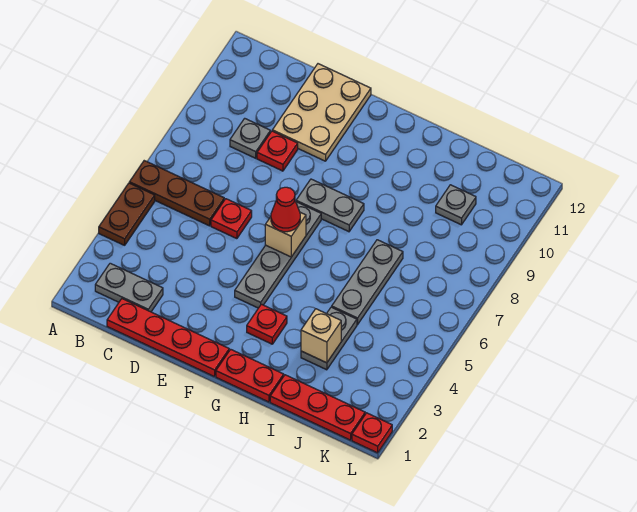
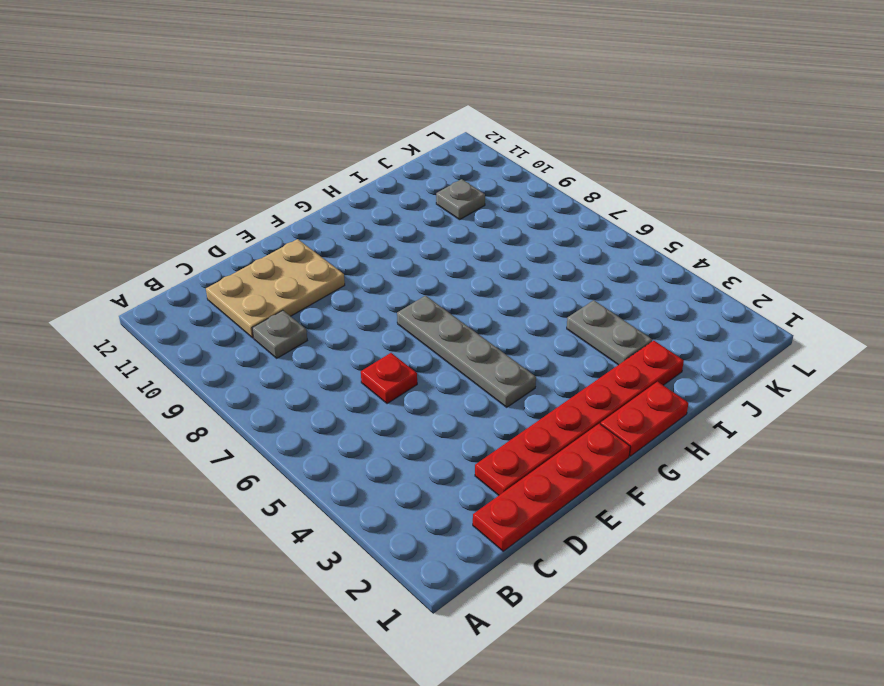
tan plate C10:E11 level 1 -> tan plate D10:E12 level 1
red plate D2:I2 level 1 -> none
none -> brown plate A4:A5 level 1
none -> brown plate A6:C6 level 1
none -> grey plate B2:C2 level 1

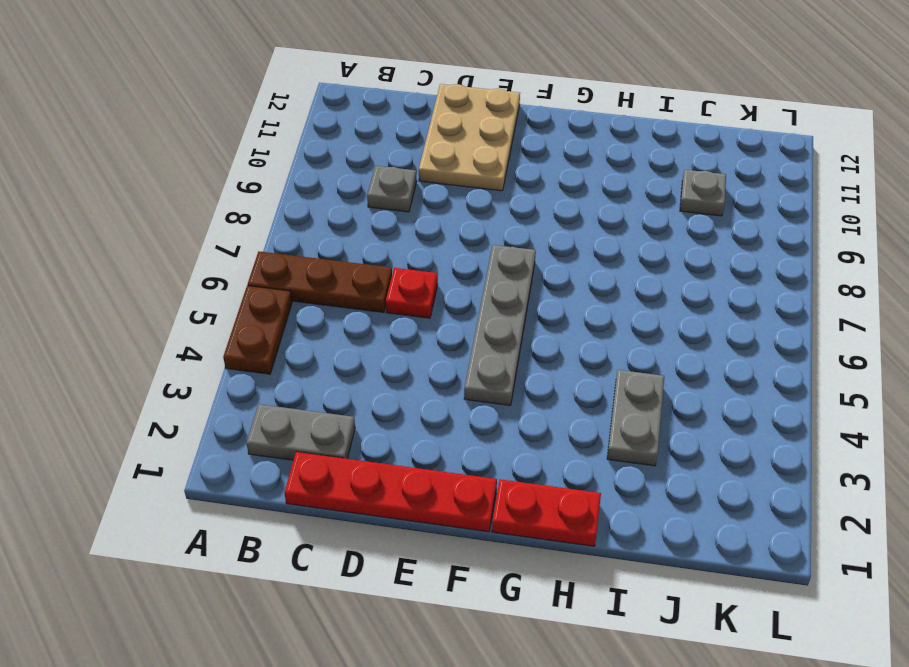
none -> red plate D9 level 1
none -> grey plate F8:G8 level 1
none -> red plate G3 level 1

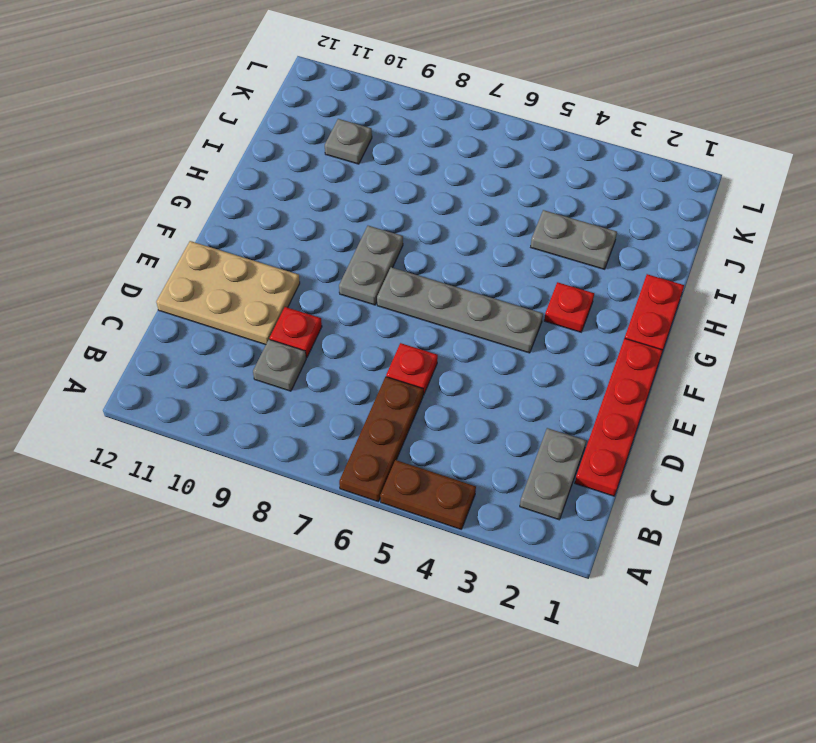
none -> red plate I1:K1 level 1
none -> grey plate I5:I7 level 1
none -> red plate L1 level 1

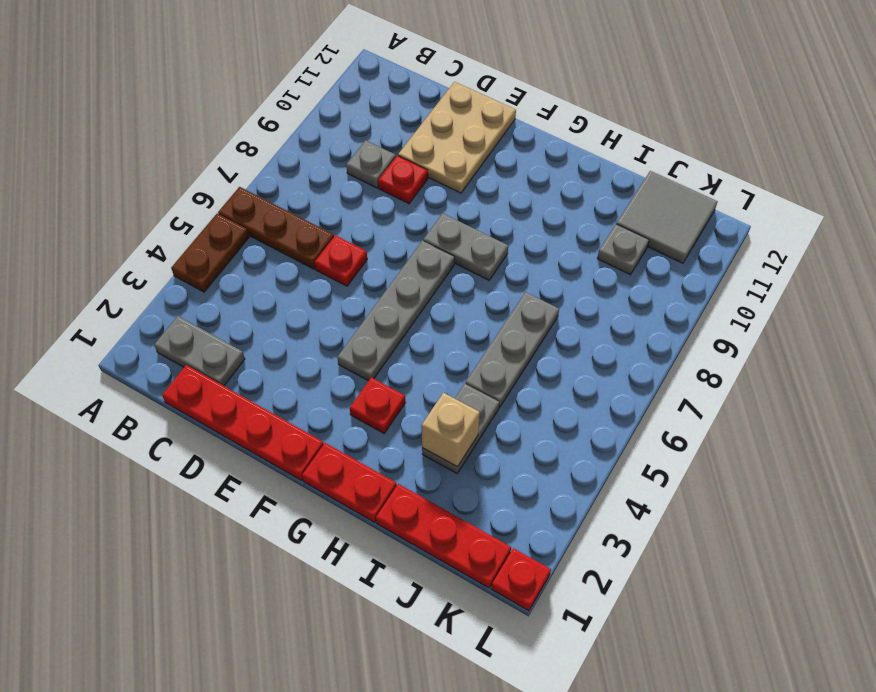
grey tile J11:K12 level 1 -> none
none -> tan brick F6 level 2
none -> red cone F6 level 3

